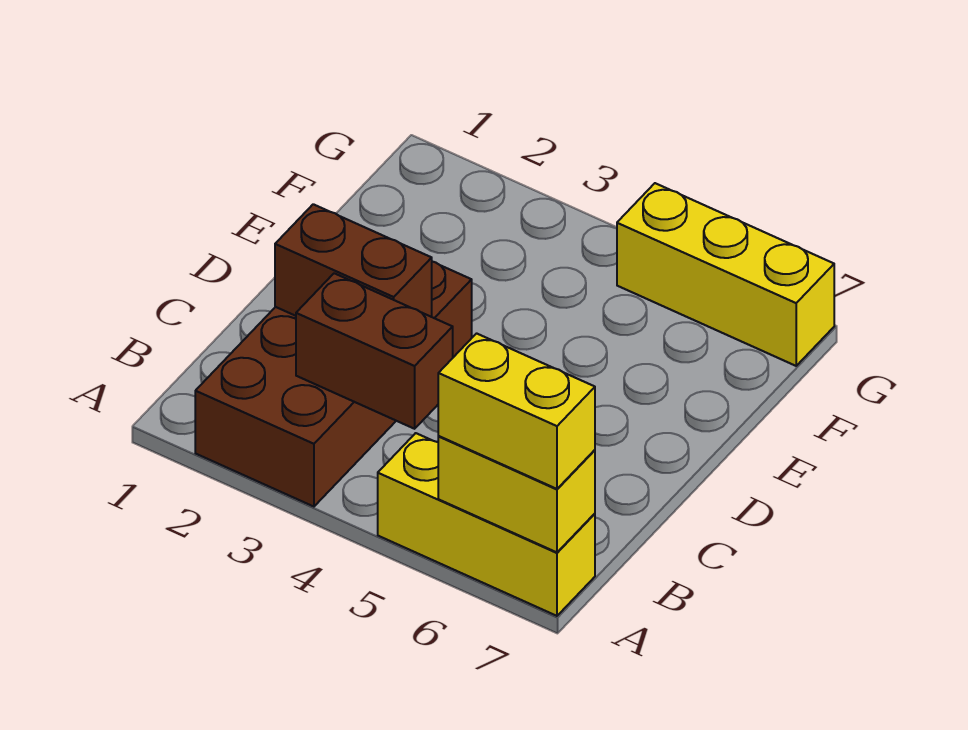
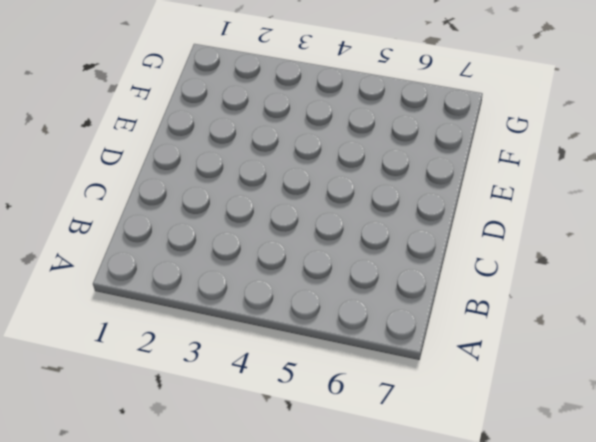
none -> brown brick A2:D3 level 1
none -> yellow brick A5:A7 level 1

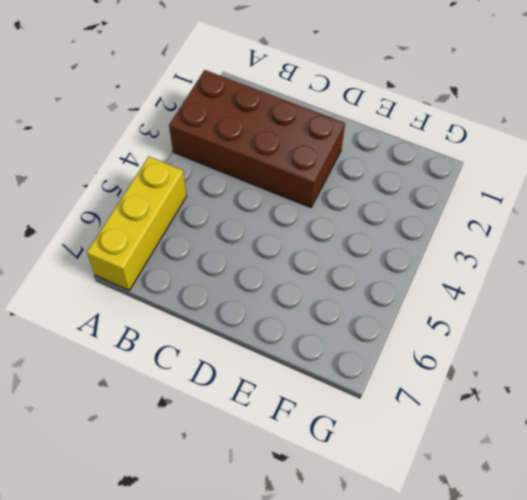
none -> yellow brick G5:G7 level 1
none -> yellow brick A6:A7 level 2

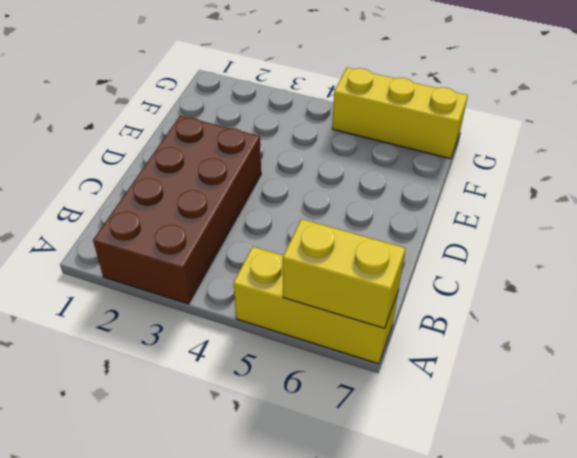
none -> brown brick B3:B4 level 2
none -> brown brick C2:C3 level 2

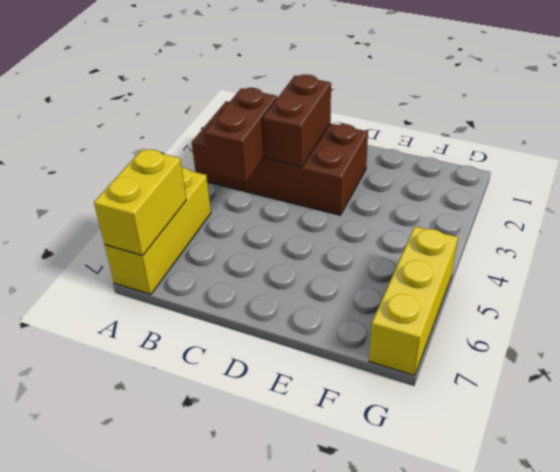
none -> yellow brick A6:A7 level 3

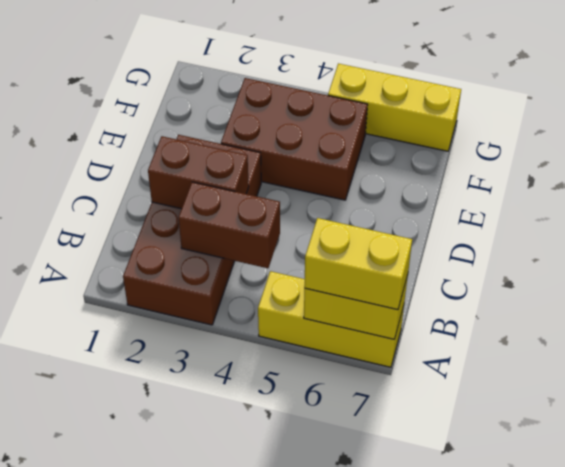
brown brick E3:F5 level 1 -> none

